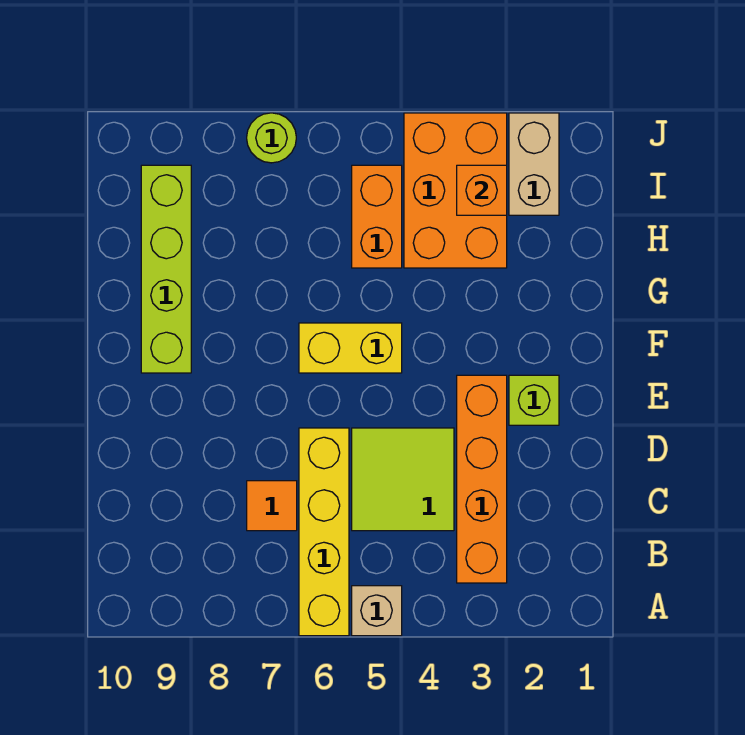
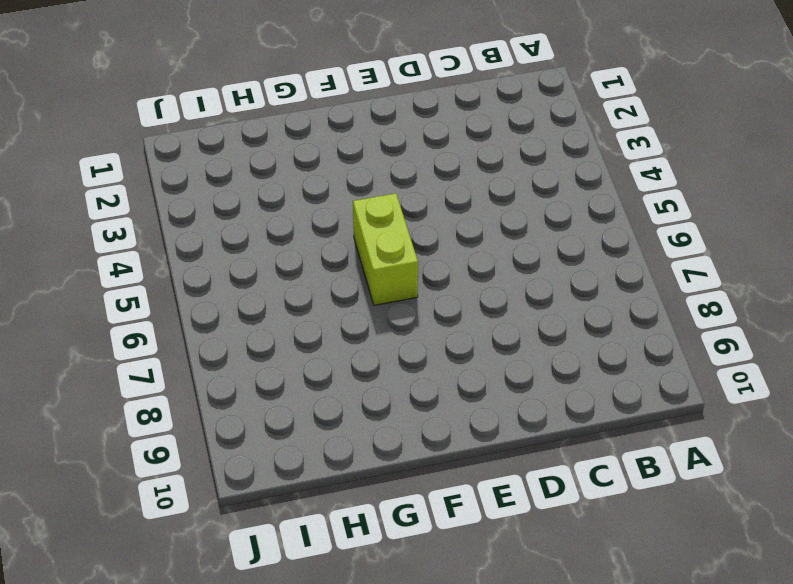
lime brick F5:F6 level 1 -> yellow brick F5:F6 level 1
none -> tan brick A5 level 1
none -> yellow brick A6:D6 level 1
none -> orange brick B3:E3 level 1

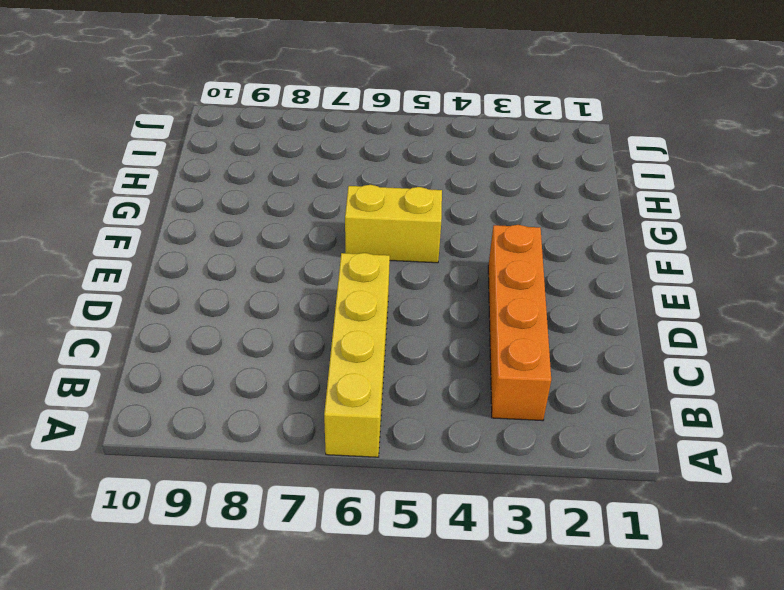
none -> tan brick A5 level 1
none -> lime tile C4:D5 level 1
none -> orange tile C7 level 1

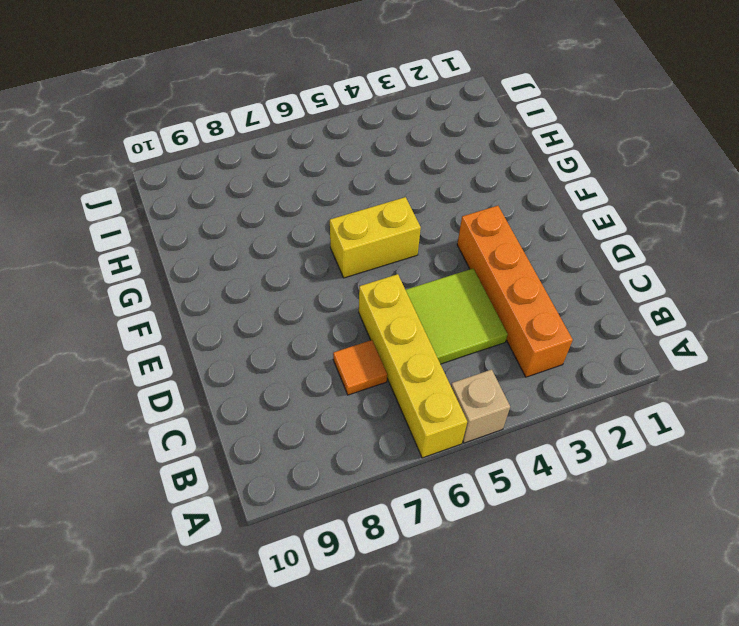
none -> lime brick E2 level 1
none -> lime brick F9:I9 level 1
none -> orange brick H3:J4 level 1

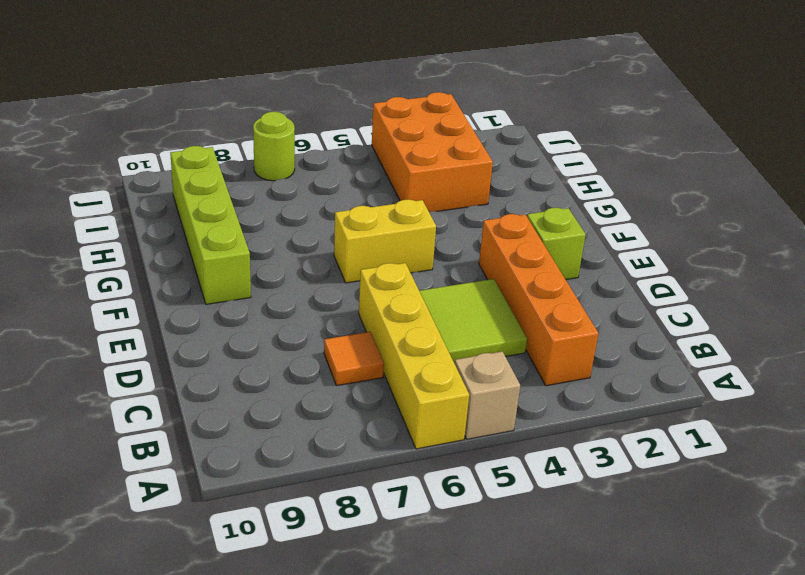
none -> orange brick H5:I5 level 1
none -> tan brick I2:J2 level 1
none -> orange brick I3 level 2

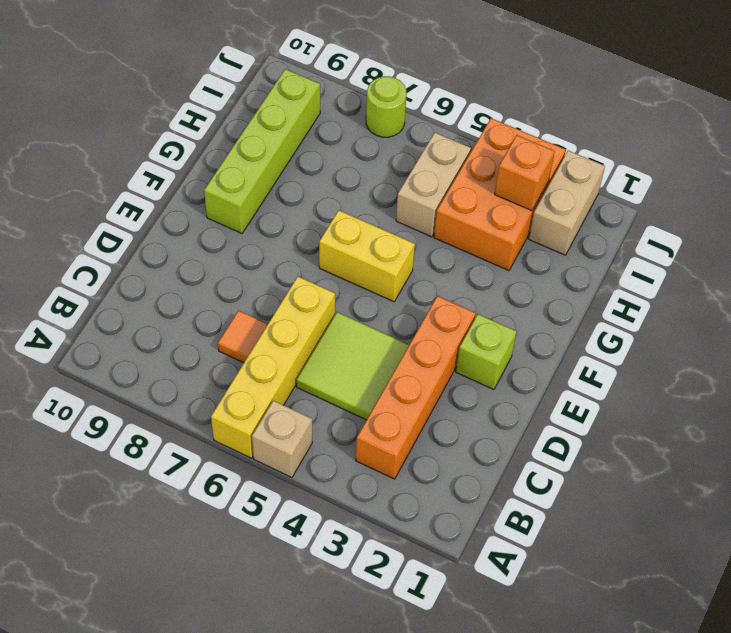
tan brick H5:I5 level 1 -> orange brick H5:I5 level 1

